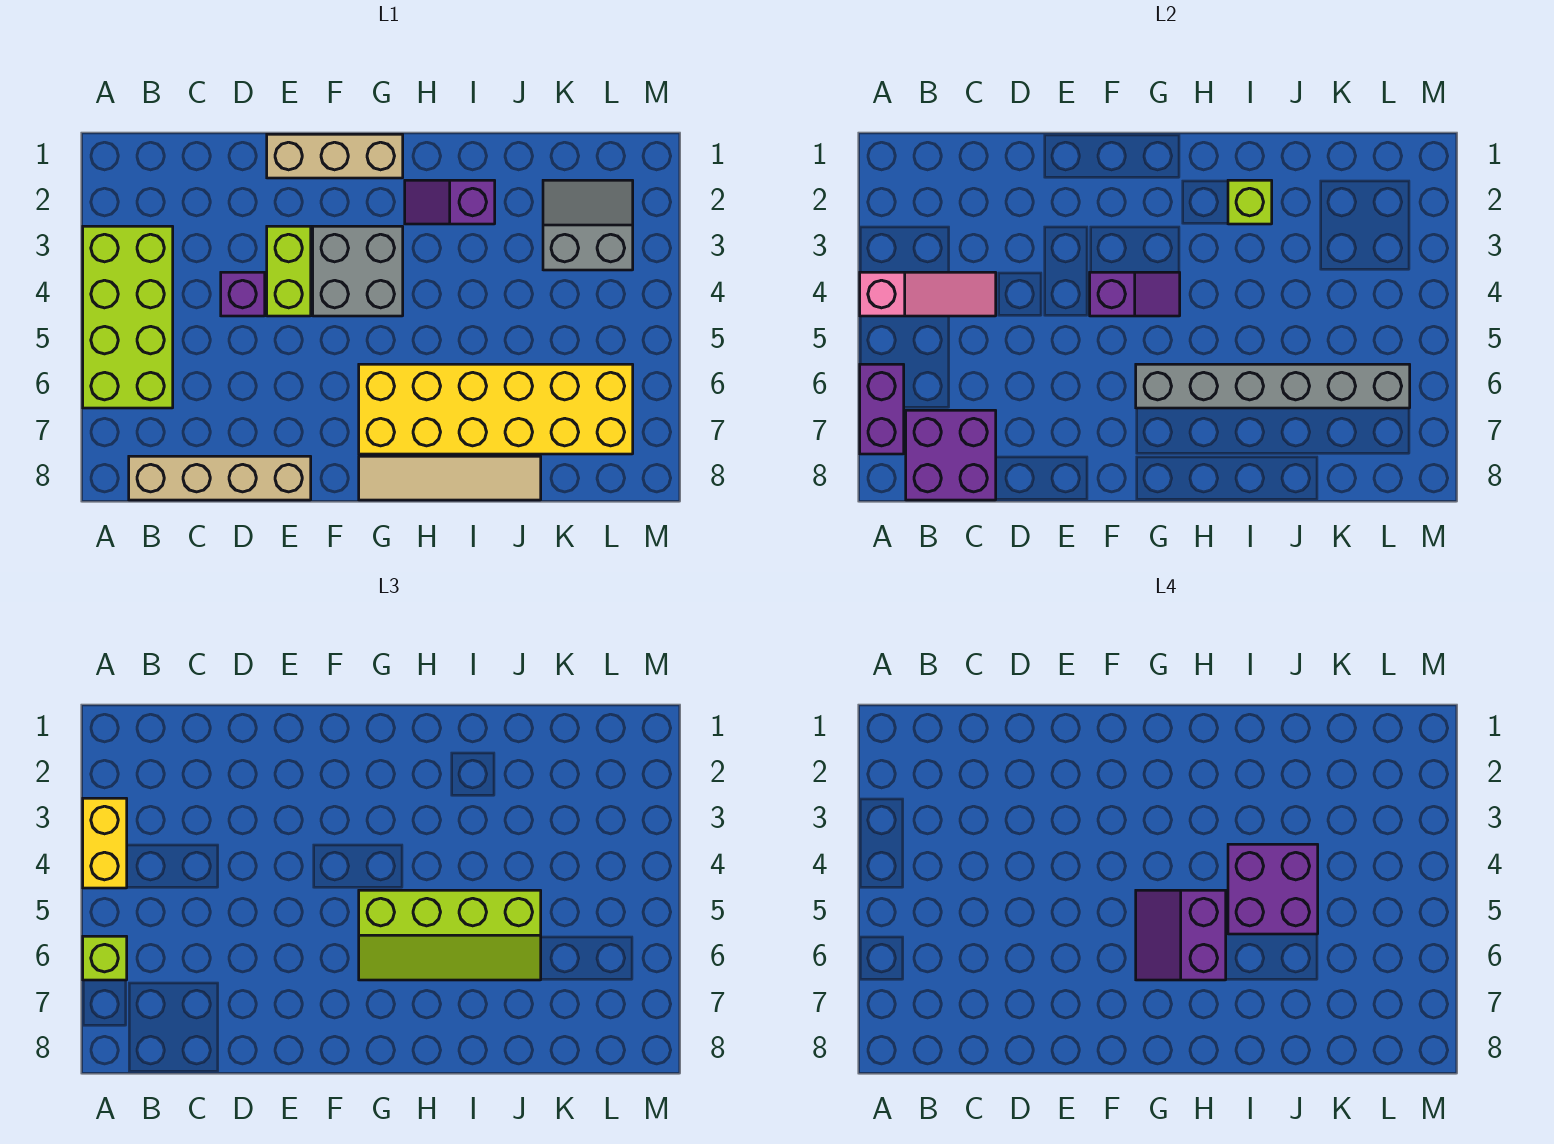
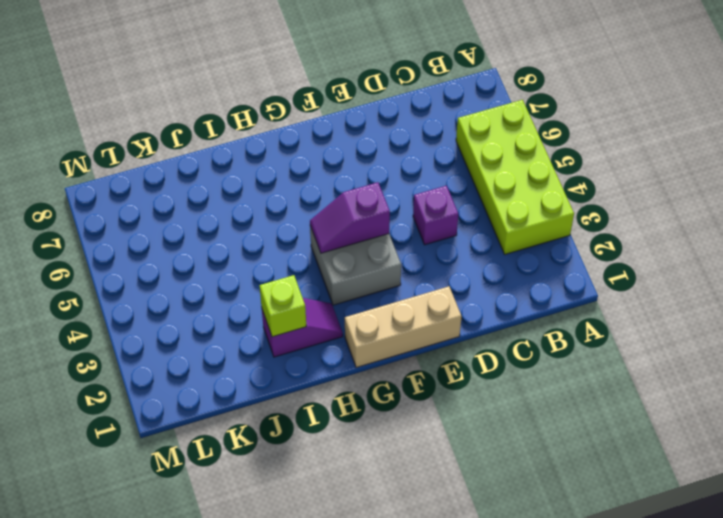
none -> tan brick B8:E8 level 1
none -> lime brick E3:E4 level 1
none -> yellow brick G6:L7 level 1

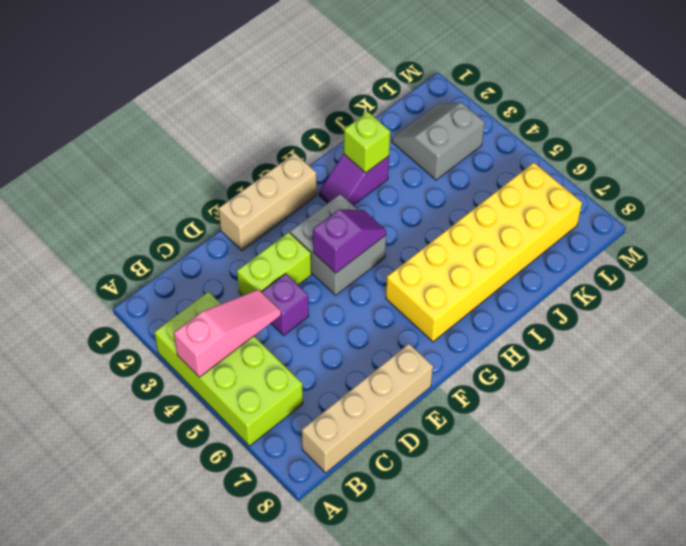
lime brick D3:E3 level 1 -> lime brick E3:E4 level 1
none -> tan tile G8:J8 level 1
none -> purple brick A6:A7 level 2
none -> purple brick B7:C8 level 2

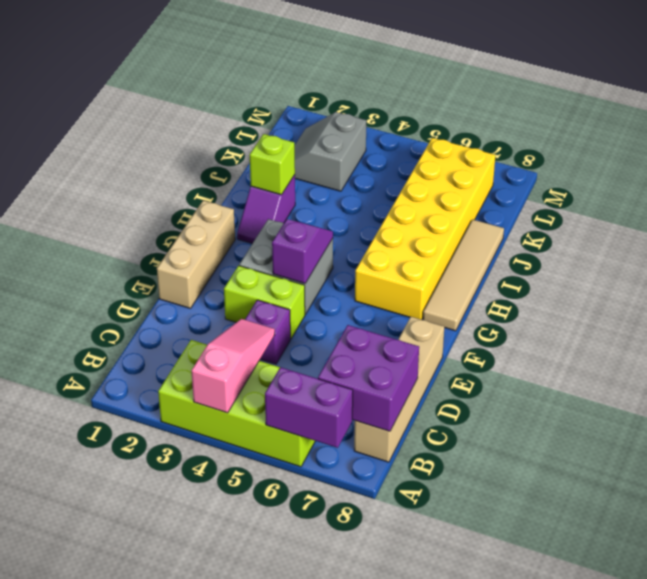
none -> grey brick G6:L6 level 2
none -> yellow brick A3:A4 level 3
none -> lime brick A6 level 3

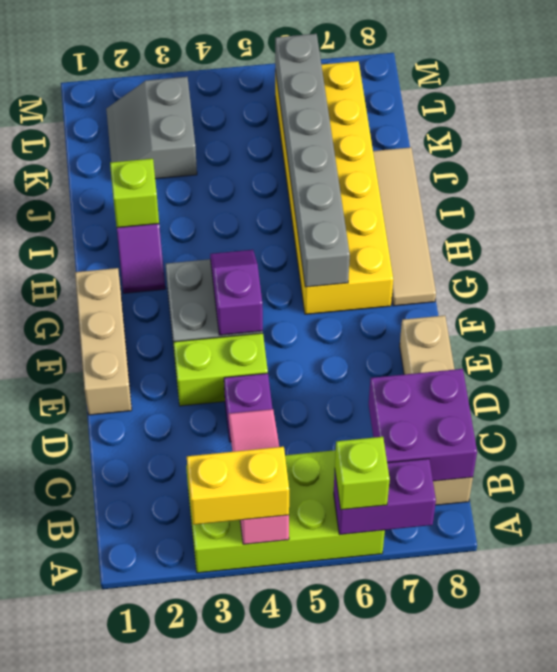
none -> lime slope G5:J6 level 3 top 5
none -> purple slope G5:H6 level 4 top H
none -> purple brick I4:J5 level 4

